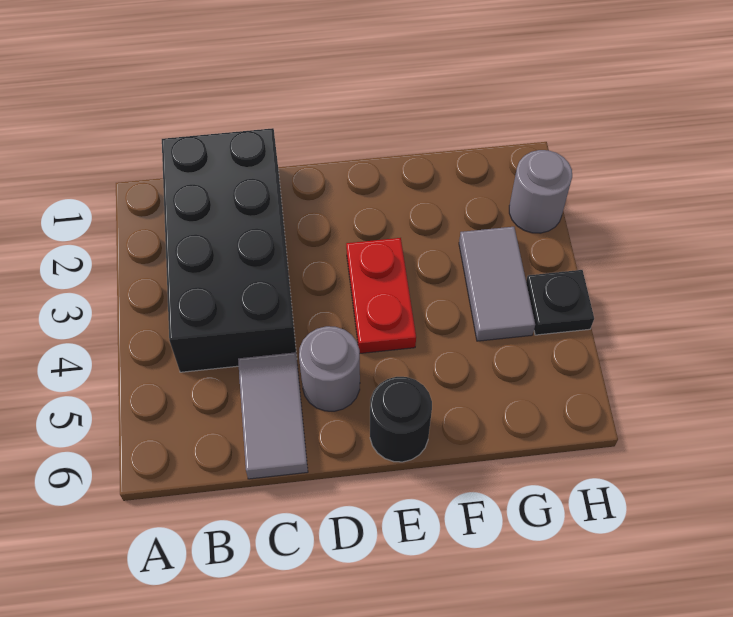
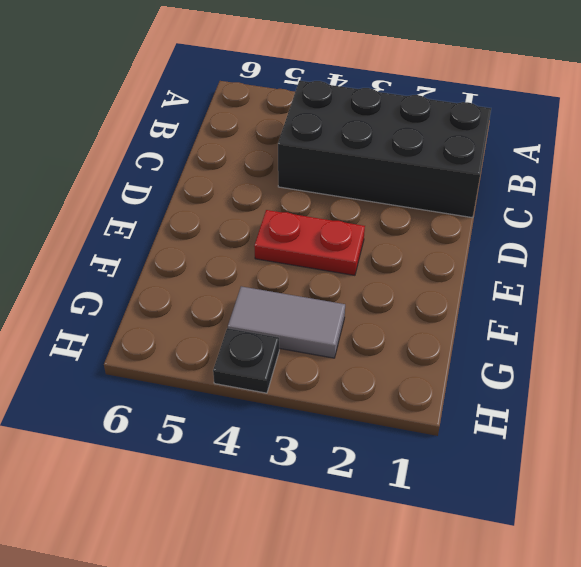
none -> grey tile C5:C6 level 1
none -> grey round brick D5 level 1

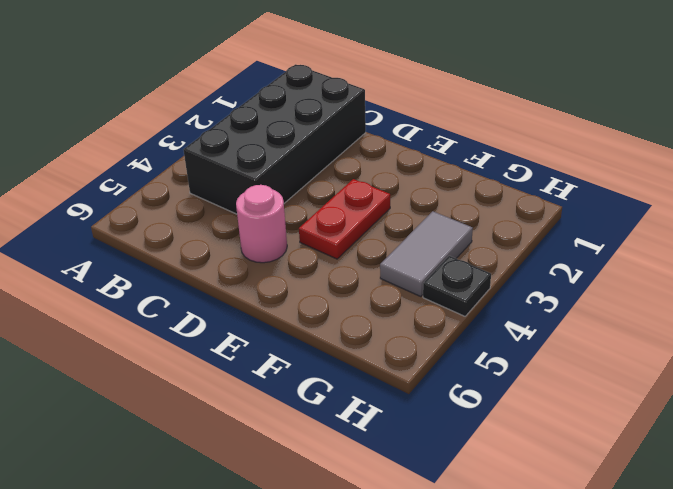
pink round brick D5 level 1 -> grey round brick D5 level 1
none -> grey tile C5:C6 level 1
none -> black round brick E6 level 1

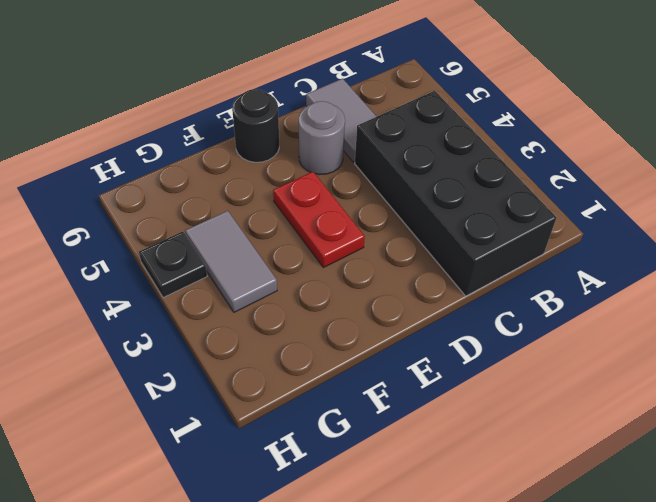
none -> grey round brick H2 level 1

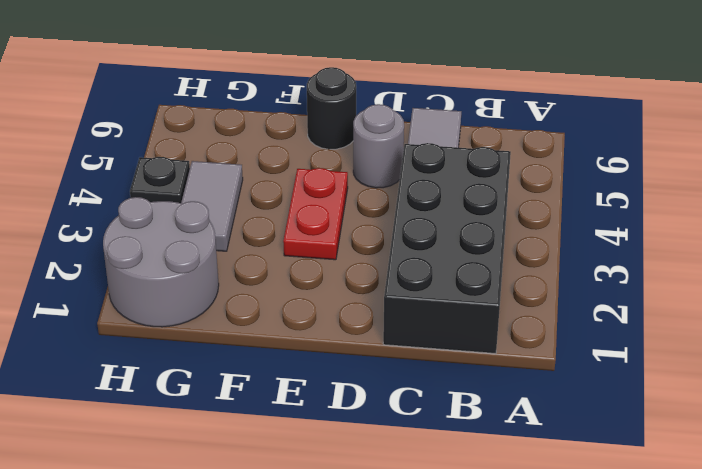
grey round brick G1:H2 level 1 -> grey round brick H2 level 1

